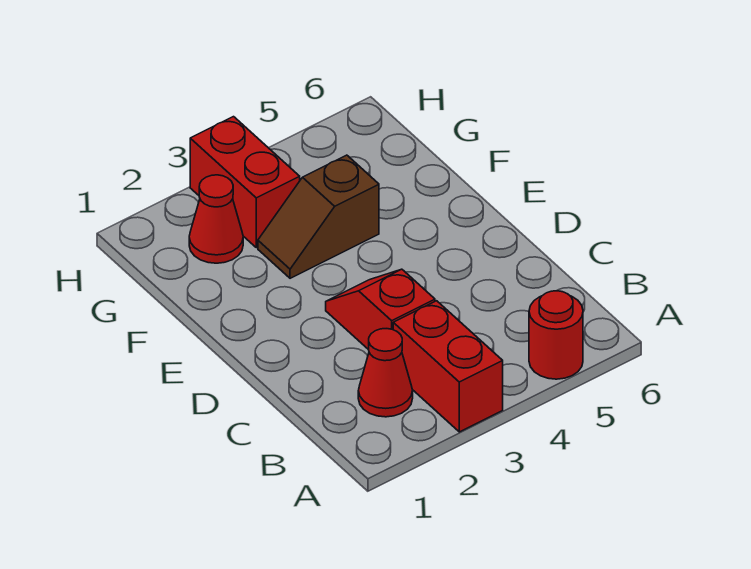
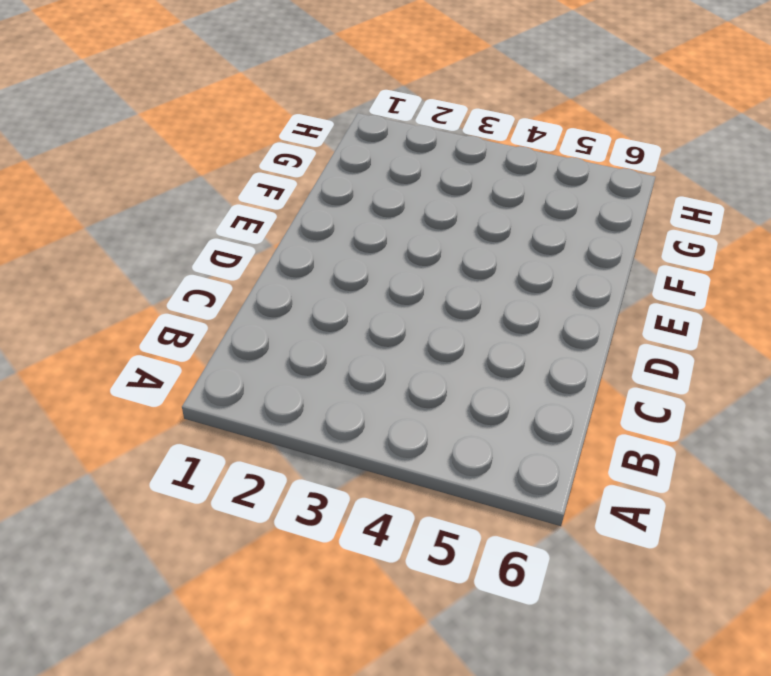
none -> red brick A3:B3 level 1
none -> red round brick A5 level 1

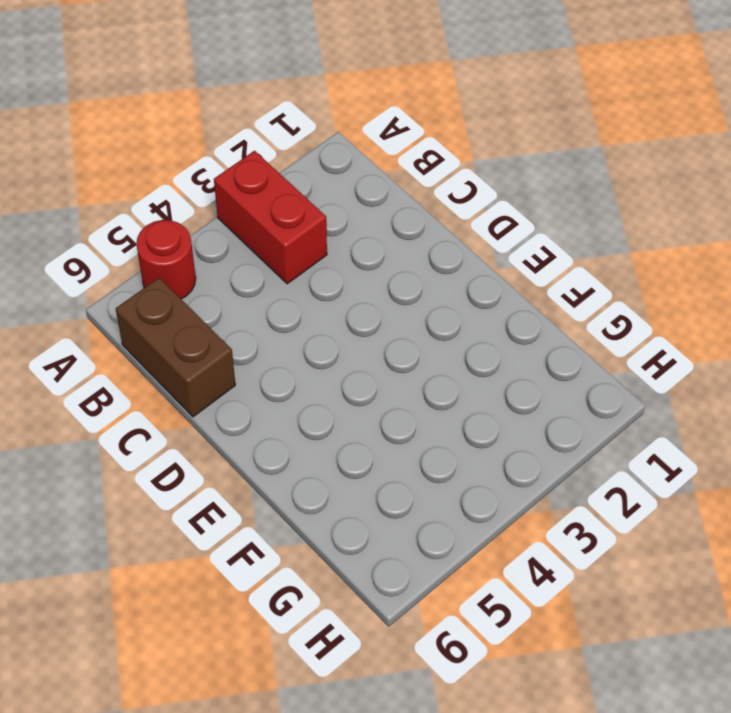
brown brick B6:C6 level 1 -> none
none -> red cone B2 level 1
none -> red slope C3:D3 level 1 top C

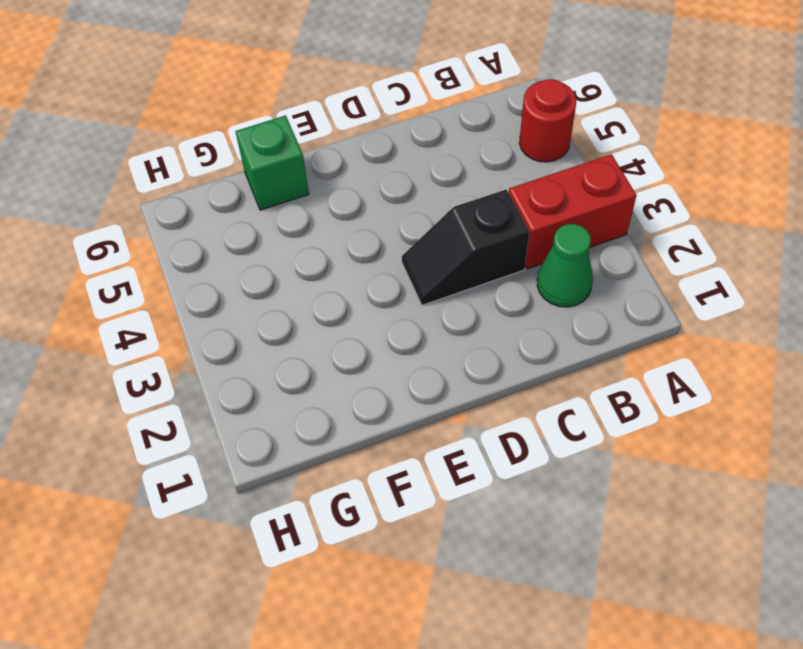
green cone B2 level 1 -> red cone B2 level 1
black slope C3:D3 level 1 top C -> red slope C3:D3 level 1 top C
green brick F6 level 1 -> none
none -> brown slope F3:F4 level 1 top 4
none -> red cone G2 level 1

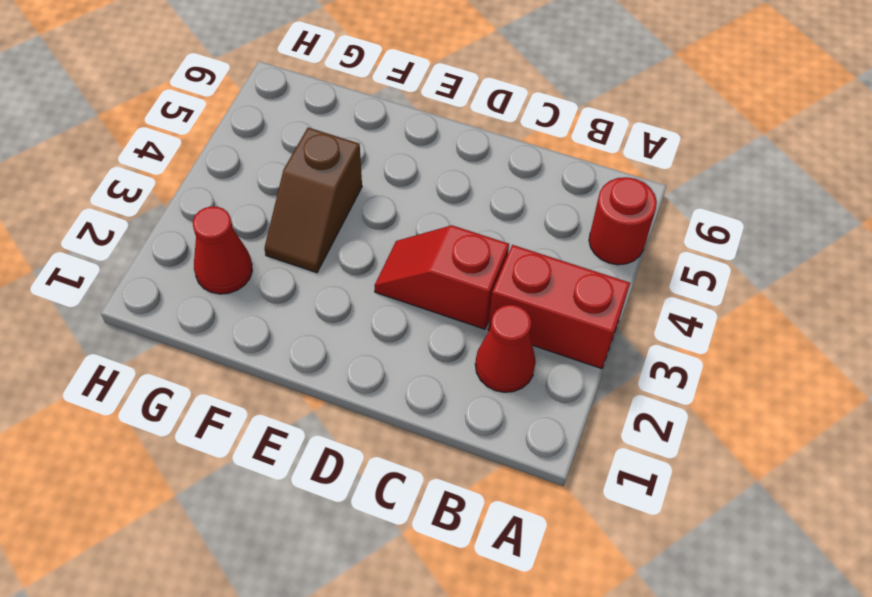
none -> red brick G3:H3 level 1

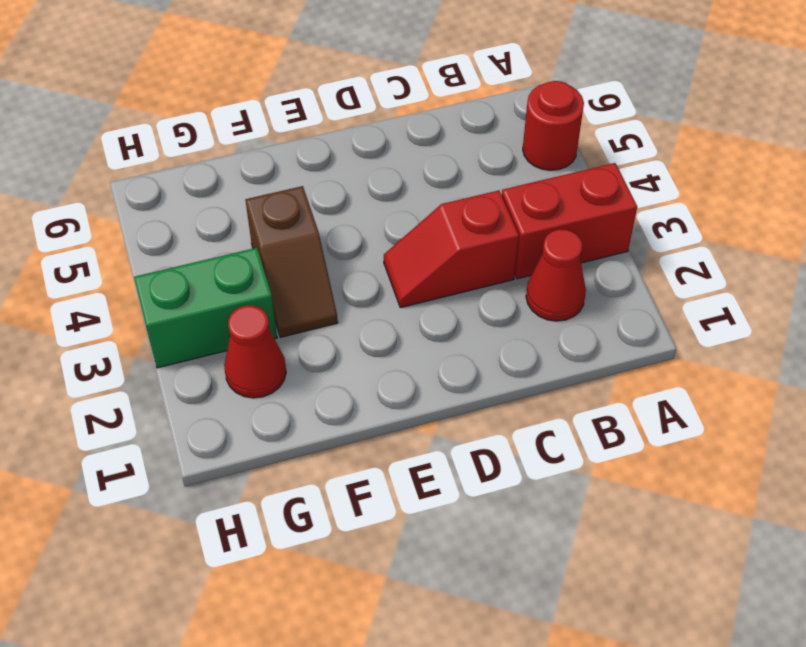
green brick G3:H3 level 1 -> red brick G3:H3 level 1

